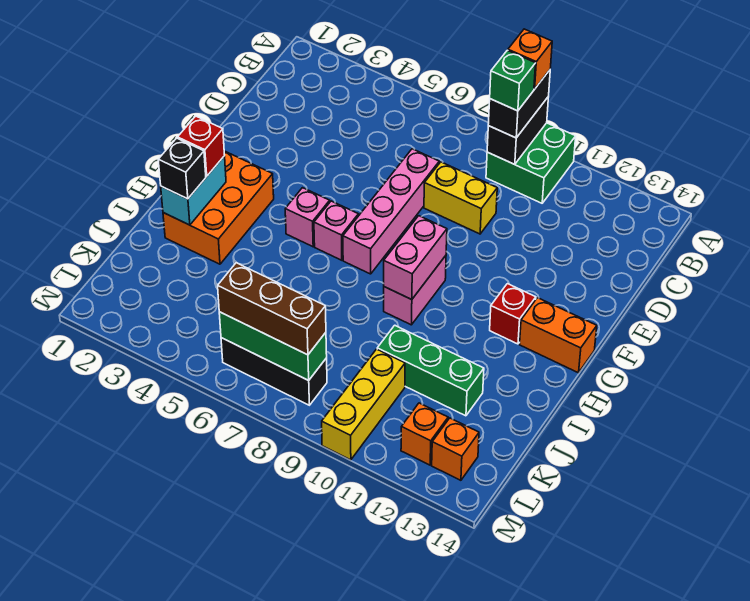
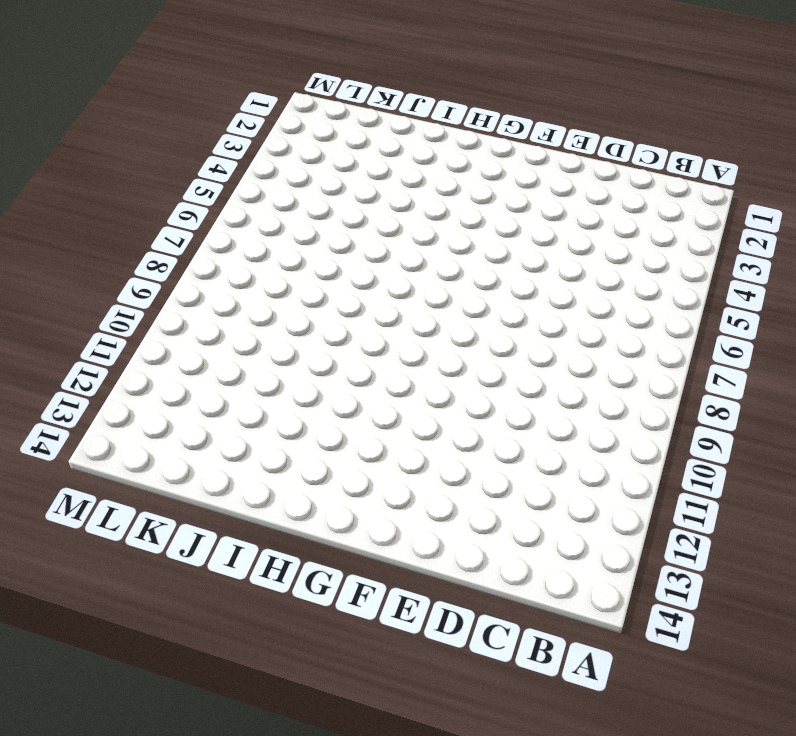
none -> green brick A9:B10 level 1
none -> pink brick D7:G7 level 1
none -> yellow brick D8:D9 level 1

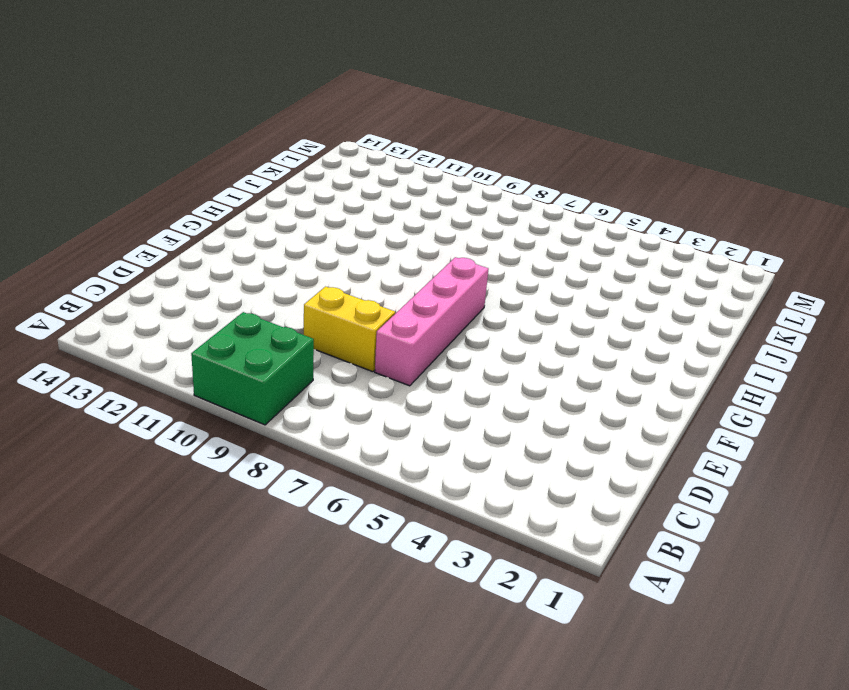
none -> orange brick G2:I3 level 1
none -> pink brick G5 level 1
none -> pink brick G6 level 1

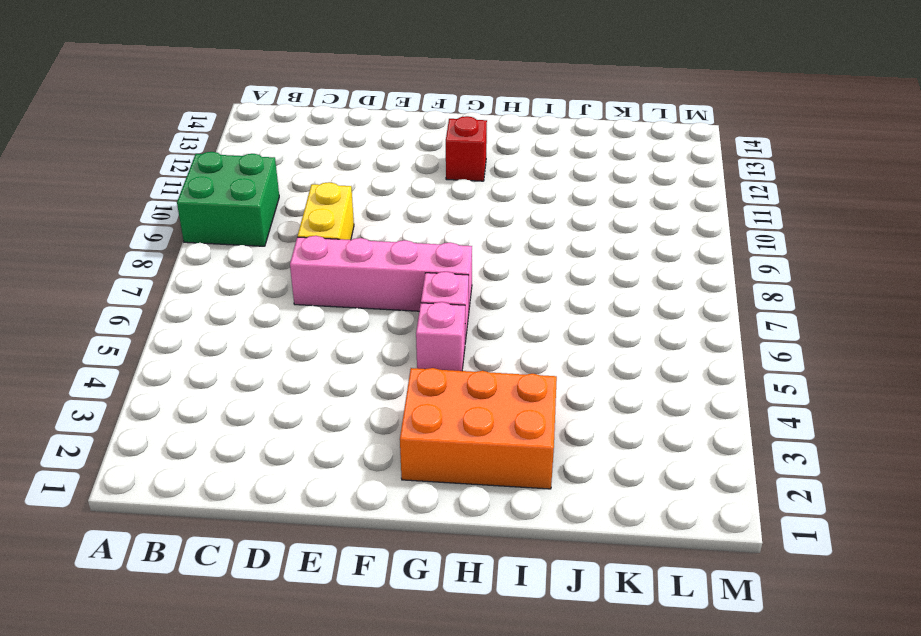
none -> pink brick G9:H9 level 1
none -> orange brick G13:G14 level 1
none -> green brick J10:J12 level 1

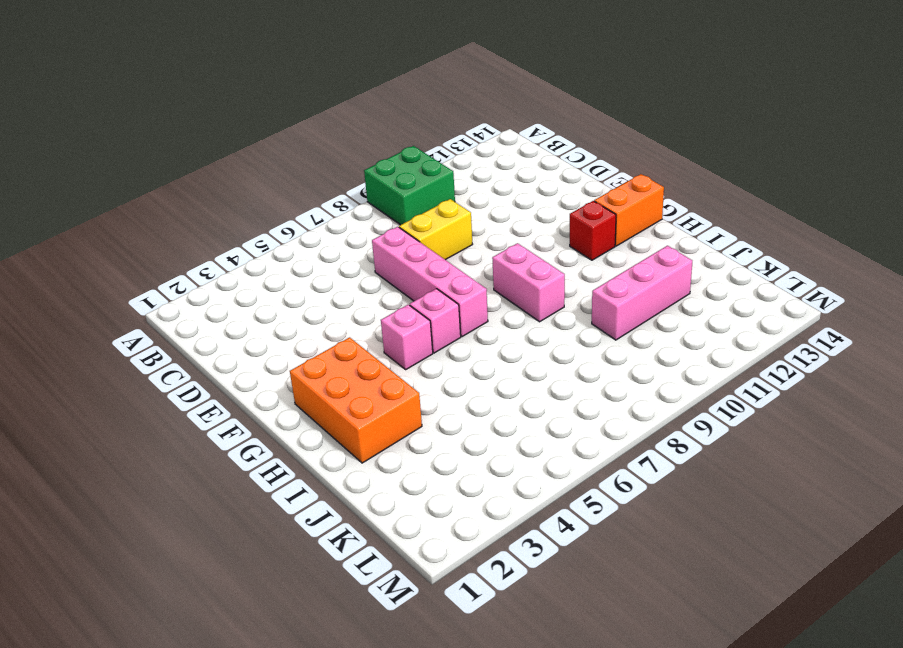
pink brick J10:J12 level 1 -> green brick J10:J12 level 1
none -> yellow brick K10:M10 level 1
none -> black brick L6:L8 level 1
none -> orange brick L12 level 1

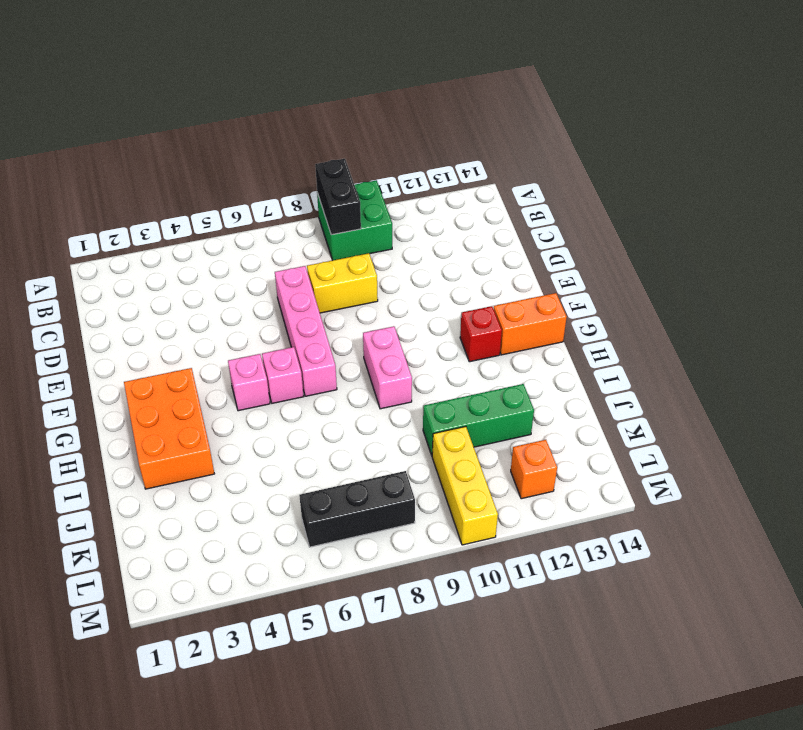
none -> orange brick L13 level 1
none -> pink brick G9:H9 level 2
none -> cyan brick H2:I2 level 2

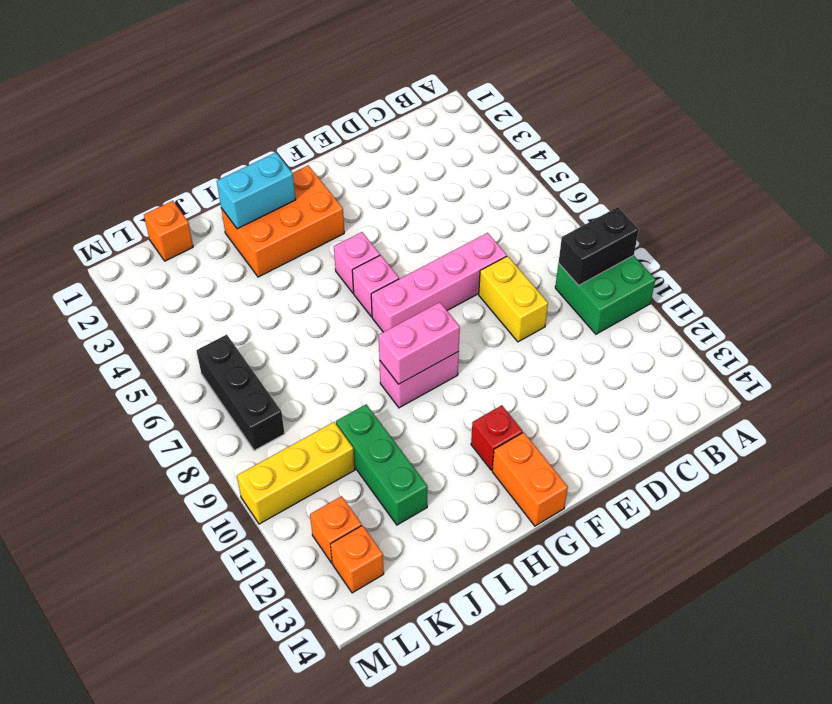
orange brick K1 level 1 -> orange brick A9 level 4
none -> green brick L6:L8 level 2
none -> black brick A9:B9 level 3
none -> red brick H2 level 3

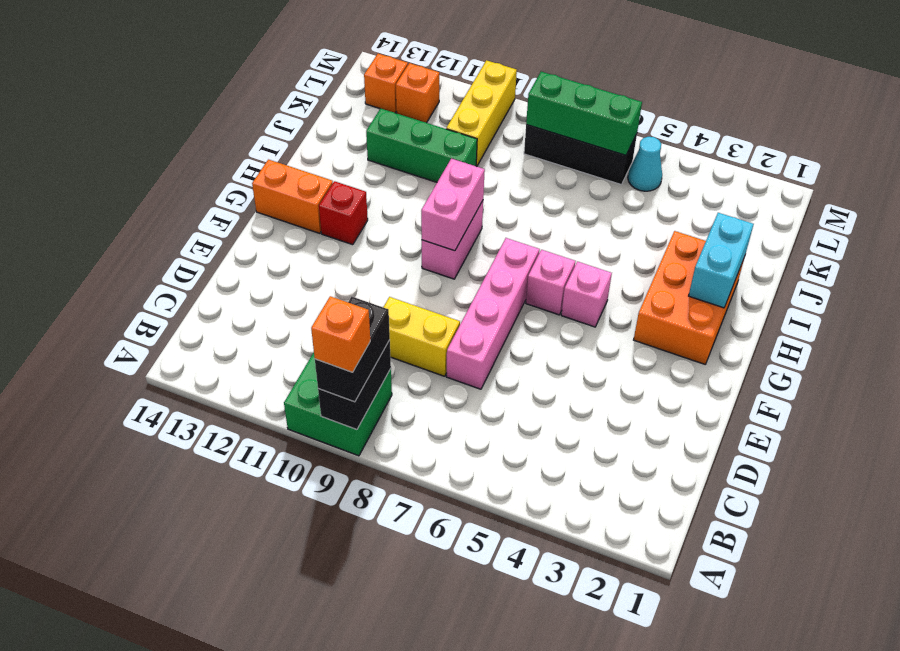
cyan cone L5 level 1 -> none
none -> red brick H2 level 3
none -> black brick I2 level 3
none -> brown brick L6:L8 level 3

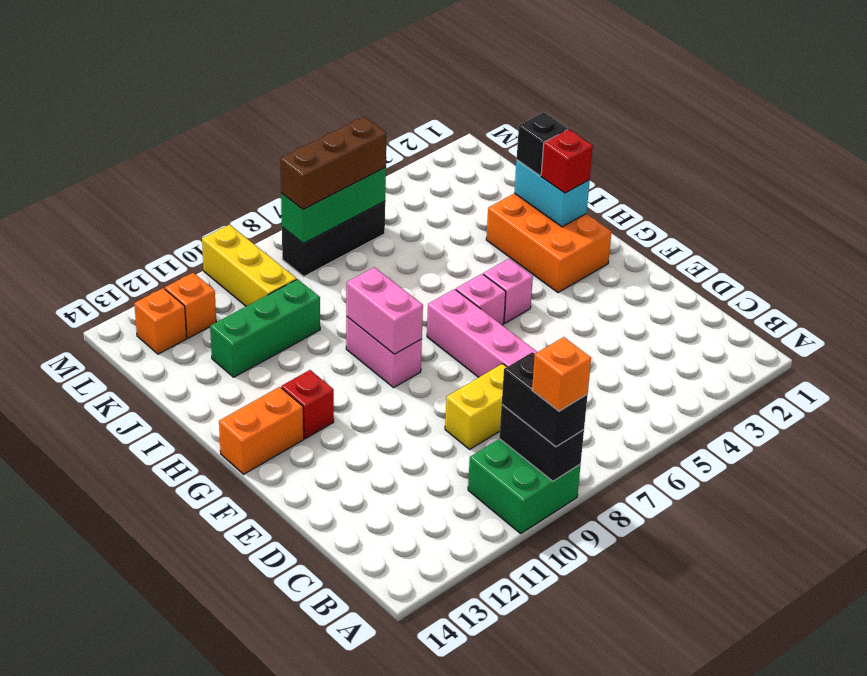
none -> green brick B9 level 4

